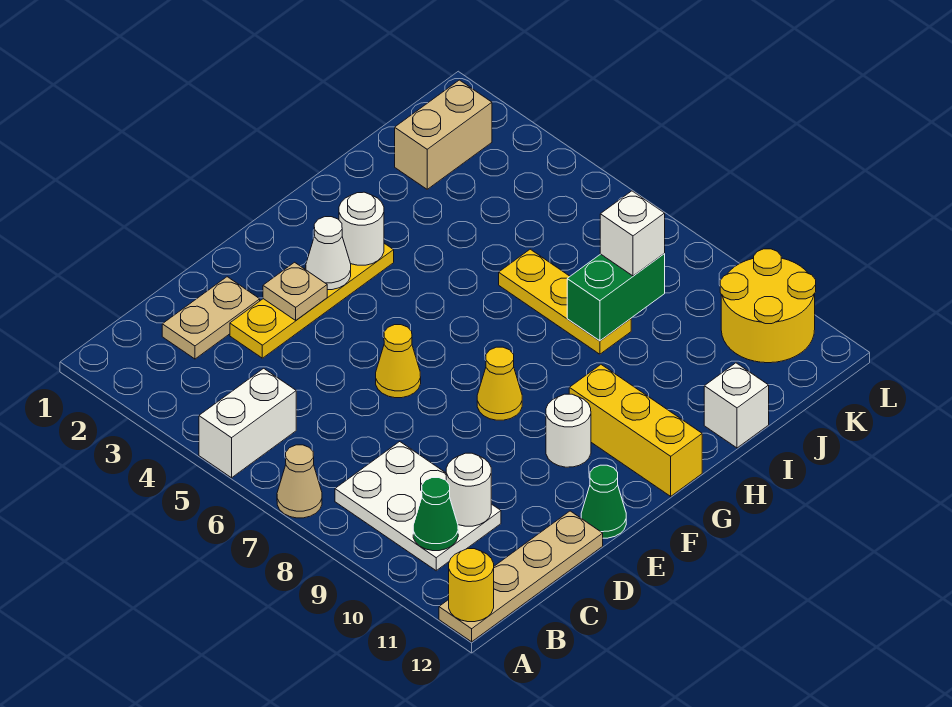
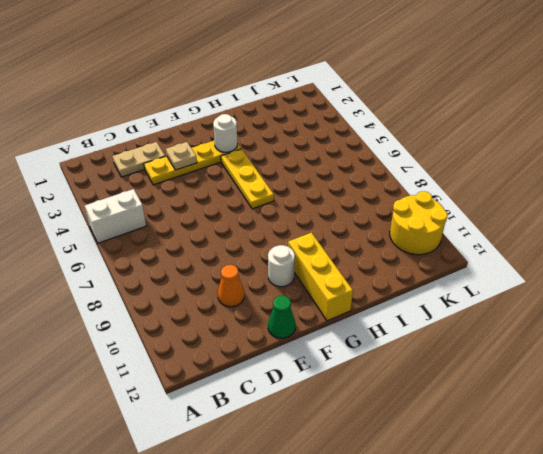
orange cone D10 level 1 -> none
yellow plate G4:G6 level 1 -> yellow plate I6:I8 level 1
none -> tan cone A7 level 1
none -> tan plate A12:D12 level 1
none -> white plate B8:C10 level 1

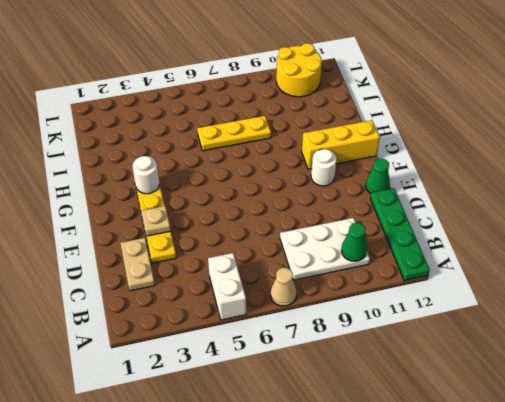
green plate A12:D12 level 1 -> tan plate A12:D12 level 1
none -> yellow cone E6 level 1
none -> yellow cone F8 level 1
none -> white brick I12 level 1

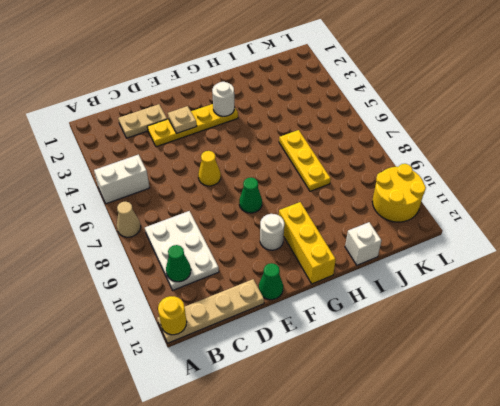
green cone F8 level 1 -> yellow cone F8 level 1
none -> tan brick J2:K2 level 1
none -> white round brick C10 level 2
none -> white cone F3 level 2

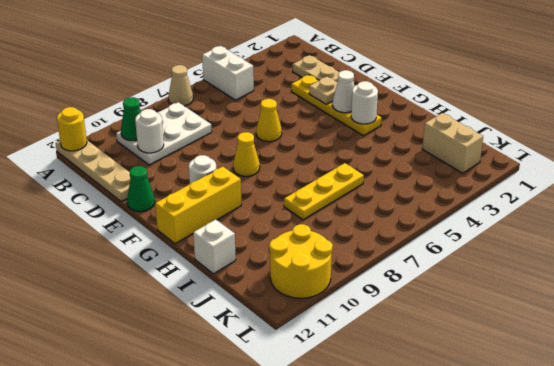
none -> green brick I8:J8 level 2
none -> white brick J8 level 3

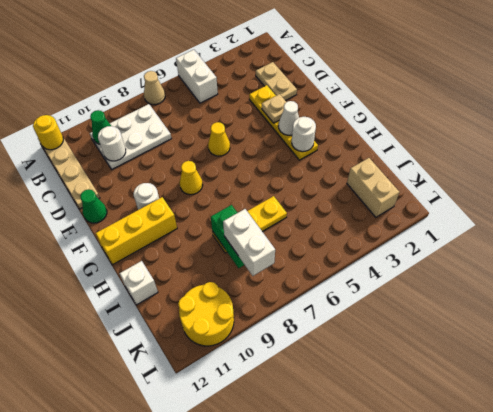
white brick J8:K8 level 3 -> white brick J8 level 3

